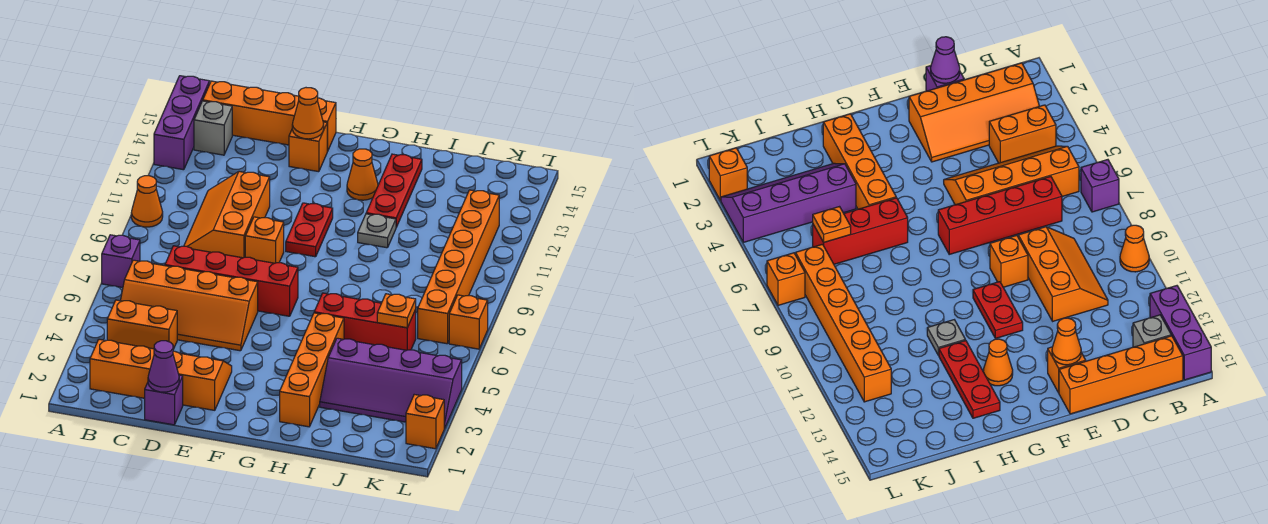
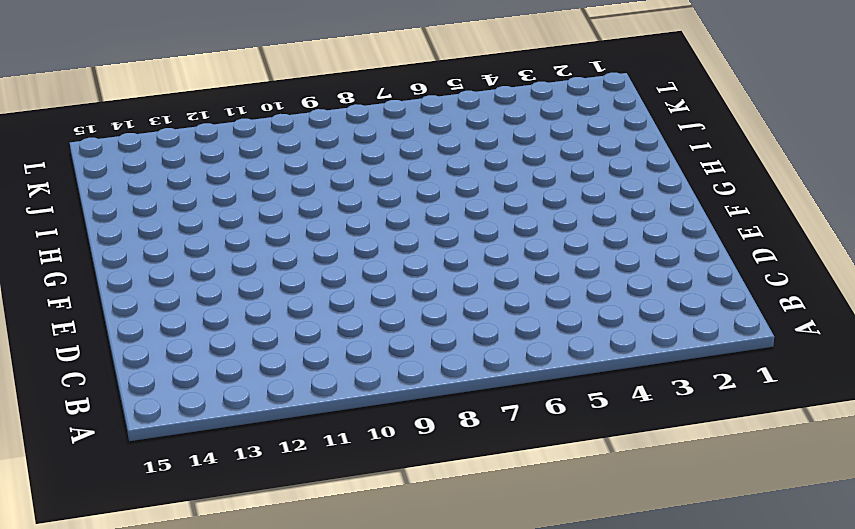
none -> purple brick A7 level 1
none -> orange cone A10 level 1
none -> purple brick A13:A15 level 1

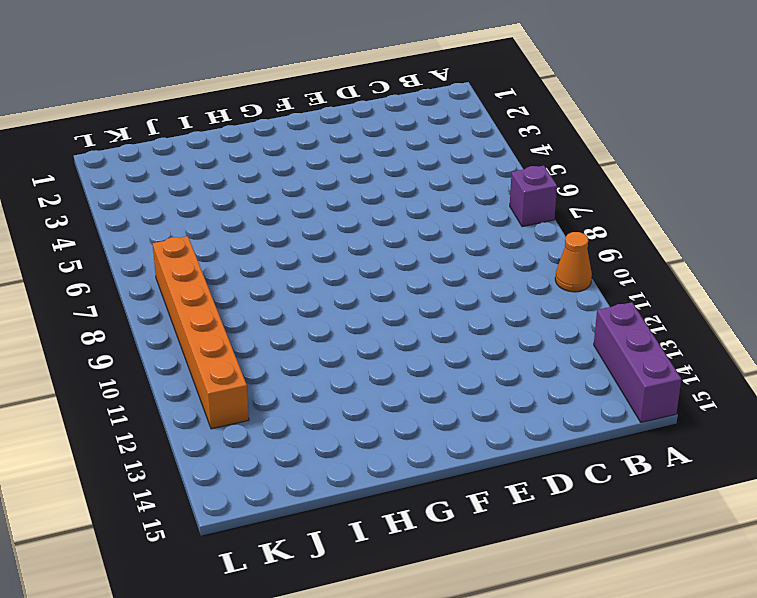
none -> orange slope B2:E3 level 1 top 2
none -> orange brick B4:C4 level 1
none -> orange slope B5:E6 level 1 top 6

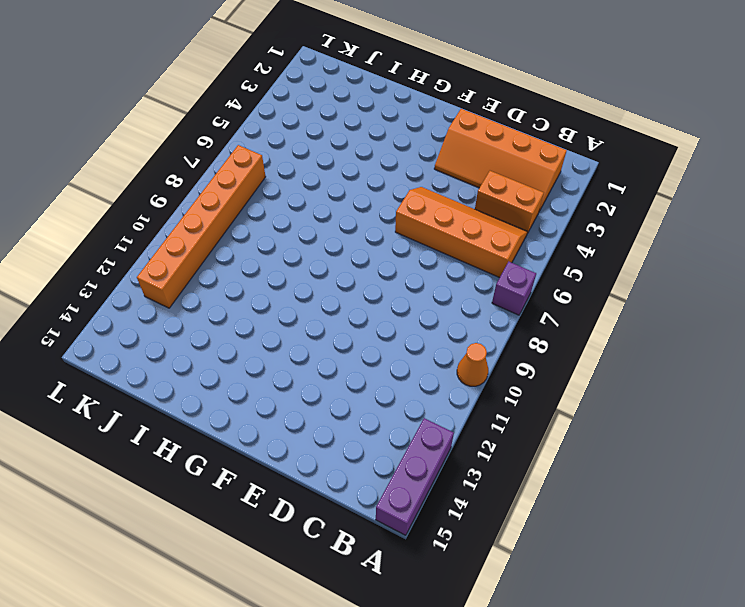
none -> grey brick B14 level 1
none -> orange brick B15:E15 level 1
none -> red brick C7:F7 level 1

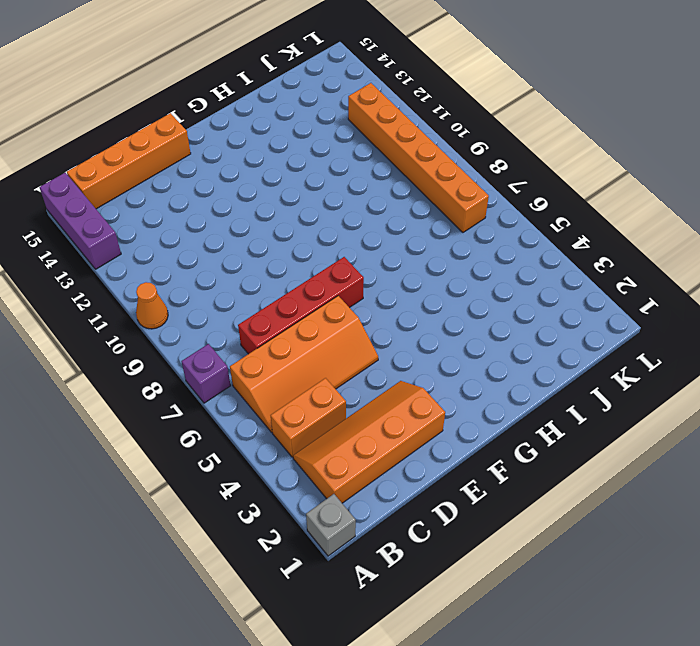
grey brick A1 level 1 -> grey brick B14 level 1
none -> orange slope C9:D11 level 1 top D
none -> purple brick D1 level 1
none -> orange brick E9 level 1

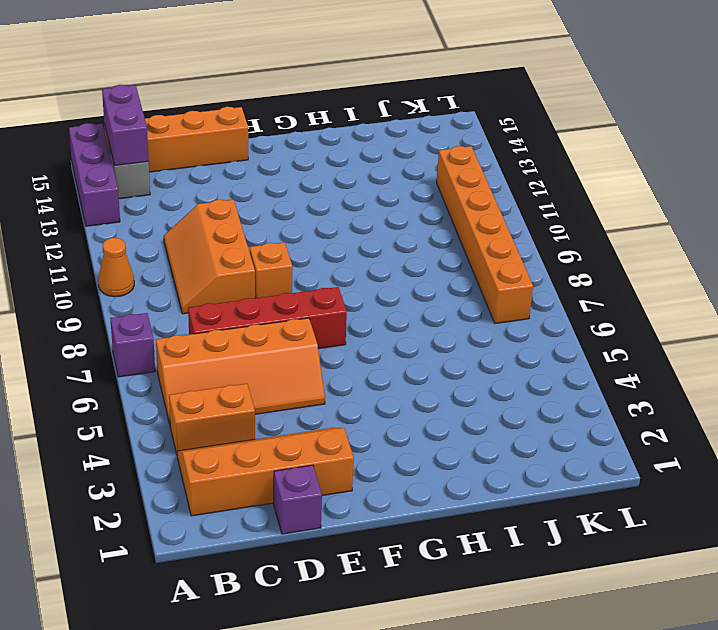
purple brick B14:B15 level 2 -> none
none -> orange brick E14 level 1
none -> red plate F10:F11 level 1
none -> orange cone G13 level 1

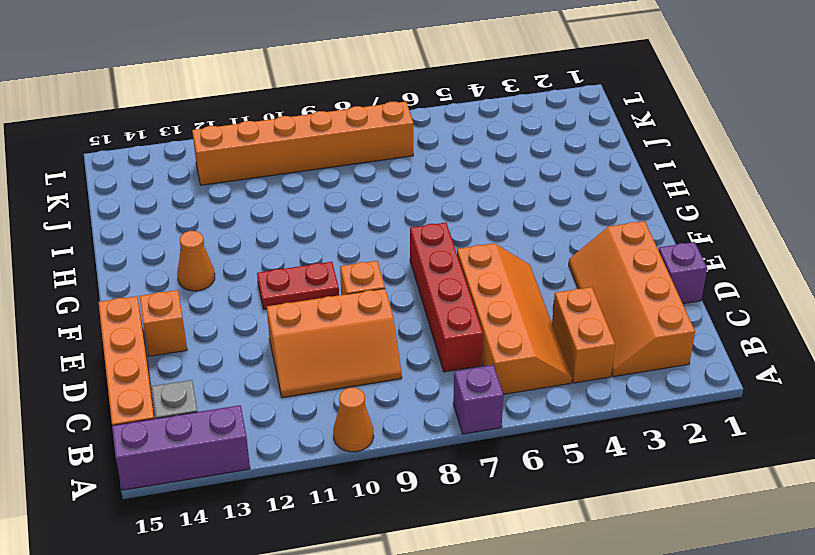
none -> orange brick H2:H5 level 1
none -> red brick H6:J6 level 1
none -> grey plate H11 level 1

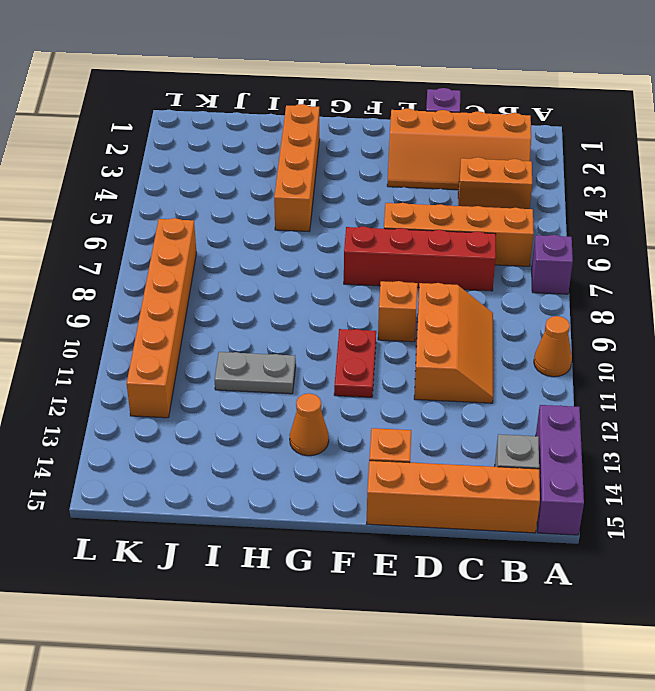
grey plate H11:I11 level 1 -> grey plate H11 level 1
none -> red brick H6:J6 level 1
none -> red plate H12:H14 level 1
none -> purple slope I3:L4 level 1 top 4

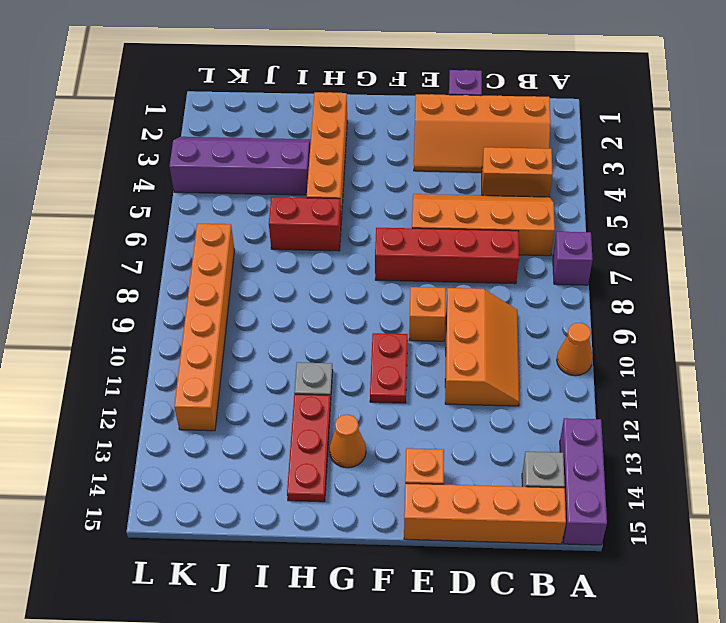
red brick H6:I6 level 1 -> red brick H6:J6 level 1
none -> orange brick L2 level 1
none -> orange brick L7 level 1
none -> purple cone D1 level 2

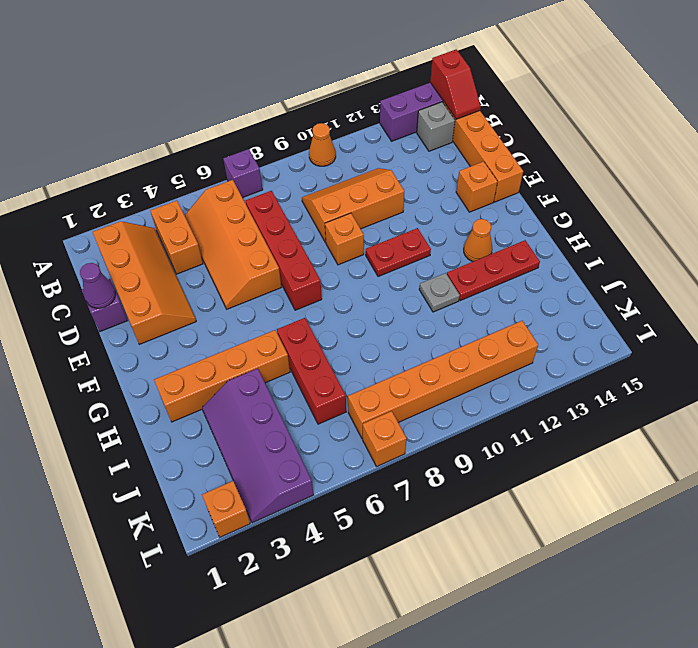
red slope A15:B15 level 2 top A -> none
none -> orange cone E14 level 2
none -> orange plate J6 level 2

